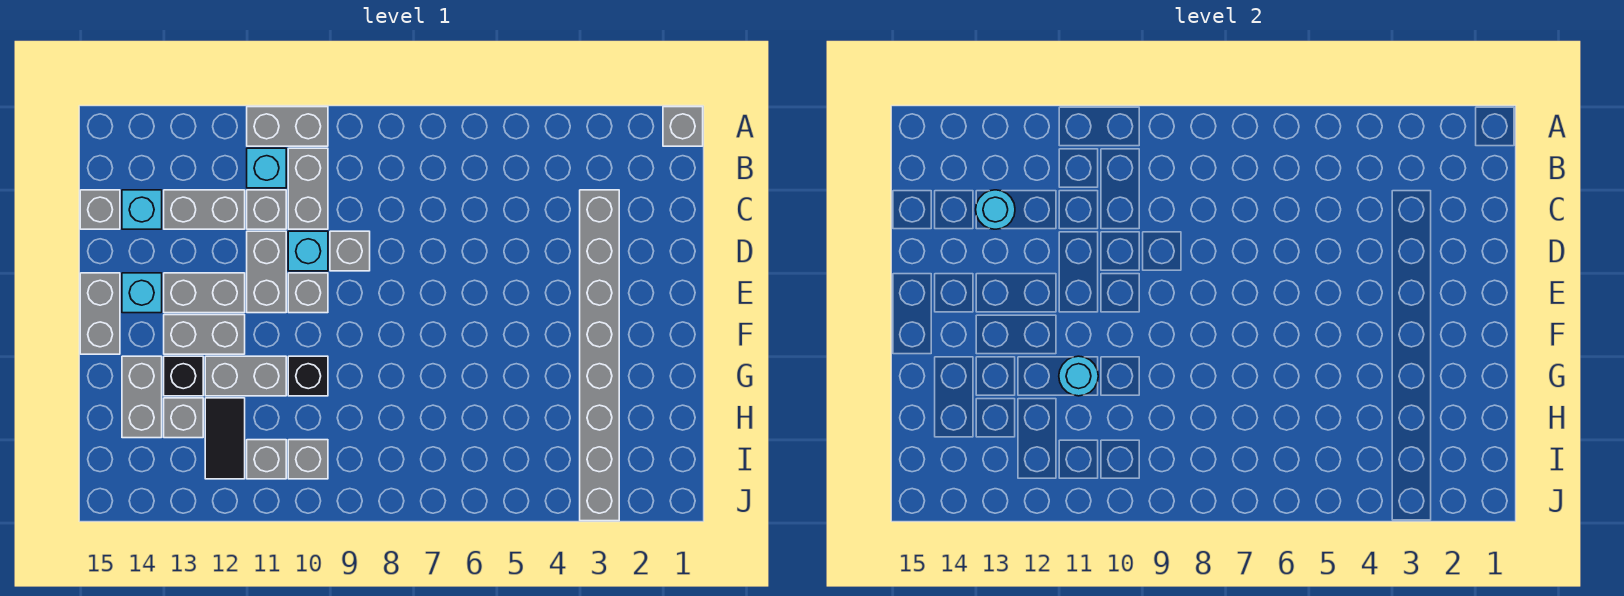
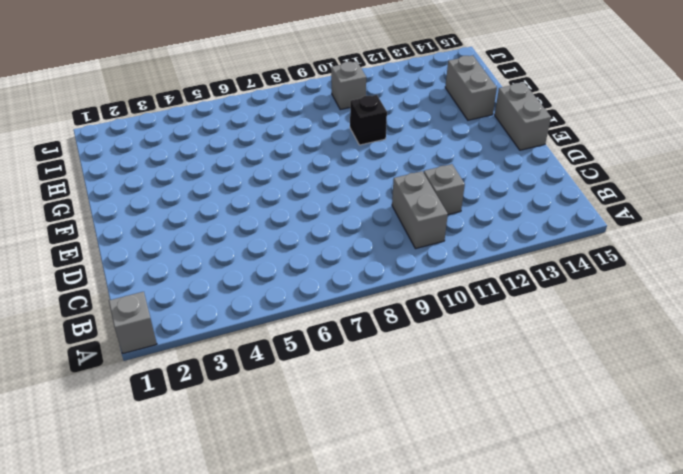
none -> grey brick A10:A11 level 1
none -> cyan brick B11 level 1
none -> grey brick C3:J3 level 1

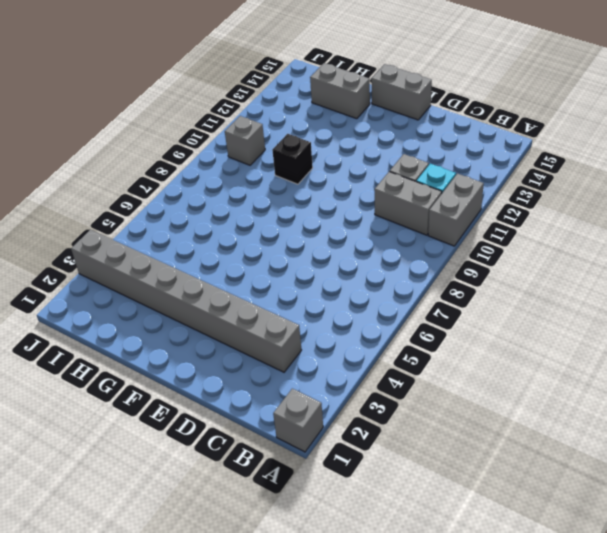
none -> grey brick C12:C13 level 1
none -> cyan brick C14 level 1
none -> grey brick C15 level 1

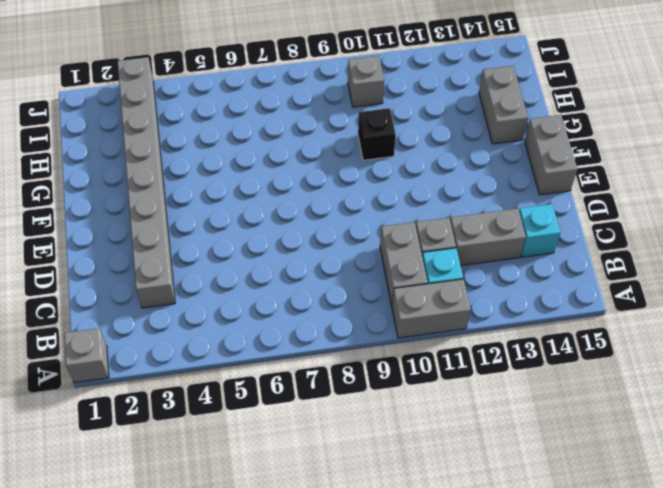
none -> grey brick C15 level 1
none -> grey brick D9 level 1
none -> cyan brick D10 level 1

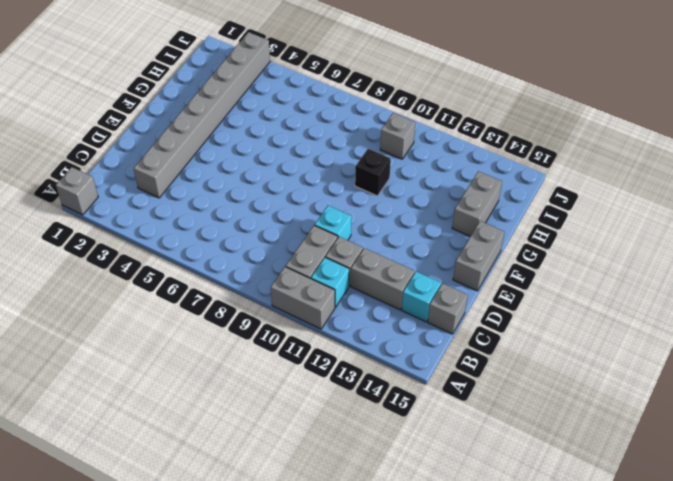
none -> grey brick D9 level 1
none -> grey brick D11:E11 level 1
none -> grey brick E10 level 1

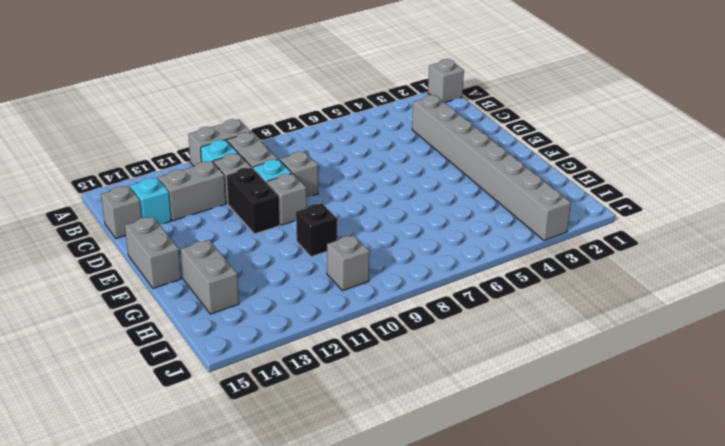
black brick D11:E11 level 1 -> grey brick D11:E11 level 1
none -> grey brick E12:E13 level 1
none -> cyan brick E14 level 1
none -> grey brick F12:F13 level 1

